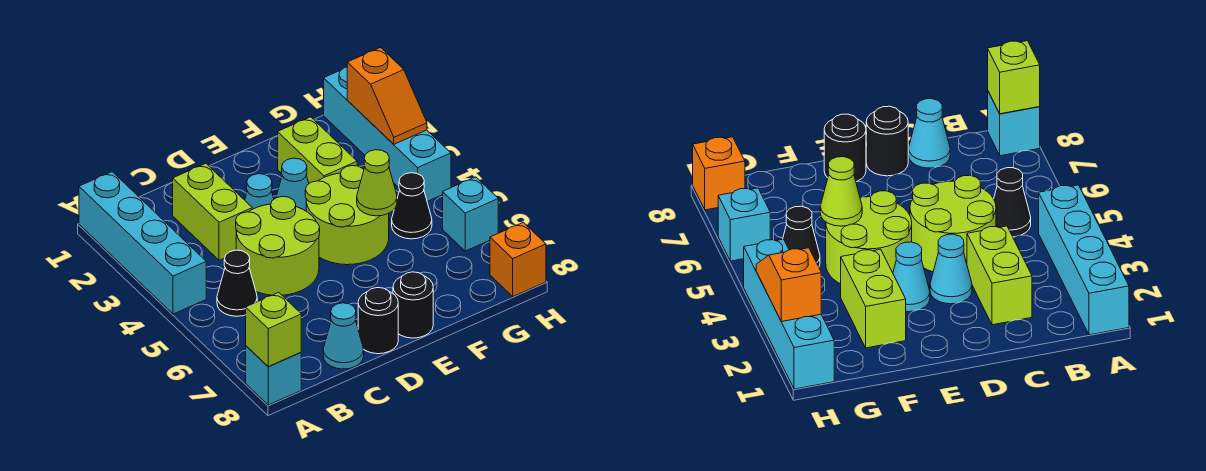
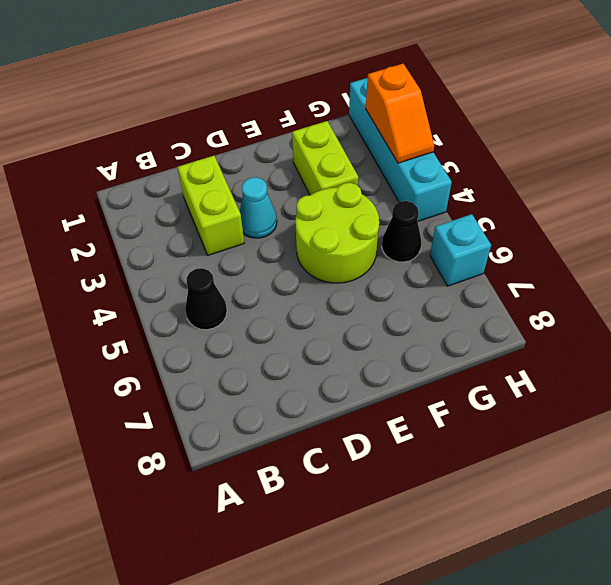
none -> cyan brick A1:A4 level 1
none -> cyan brick A8 level 1
none -> lime round brick C4:D5 level 1

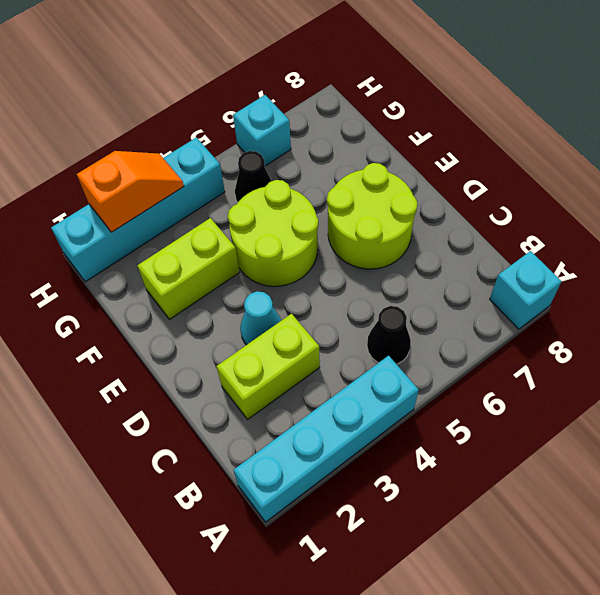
lime round brick D6:E7 level 1 -> lime round brick C4:D5 level 1
none -> cyan cone C8 level 1
none -> black round brick D8 level 1
none -> cyan cone E3 level 1

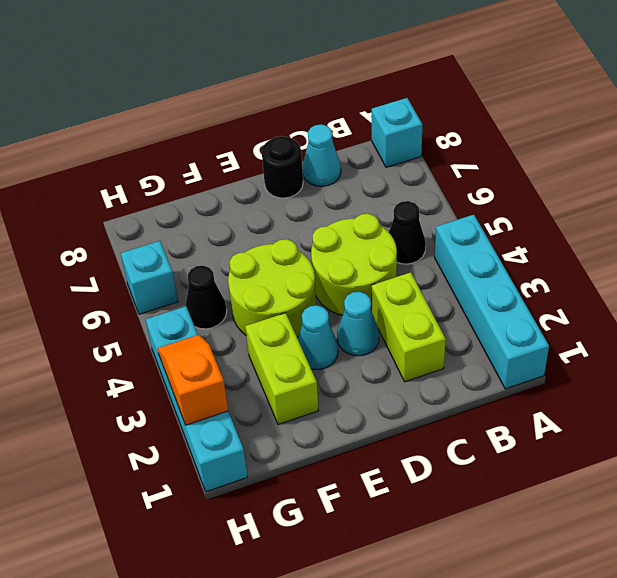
none -> black round brick E8 level 1
none -> orange brick H8 level 1
none -> lime brick A8 level 2

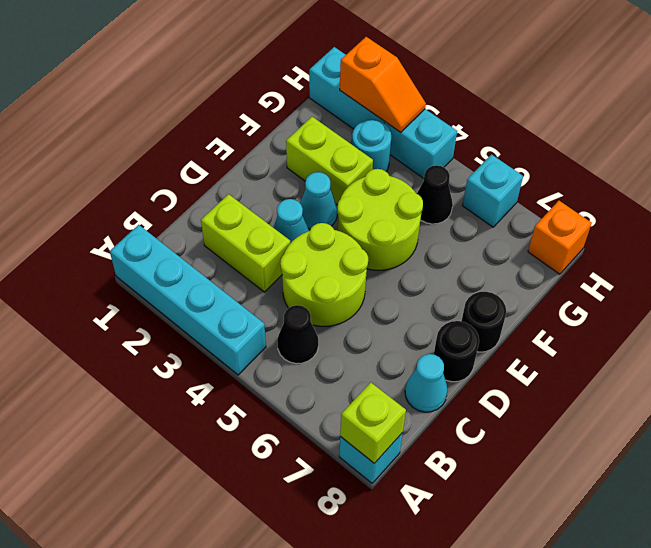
cyan round brick G3 level 1 -> none
none -> lime cone F5 level 2

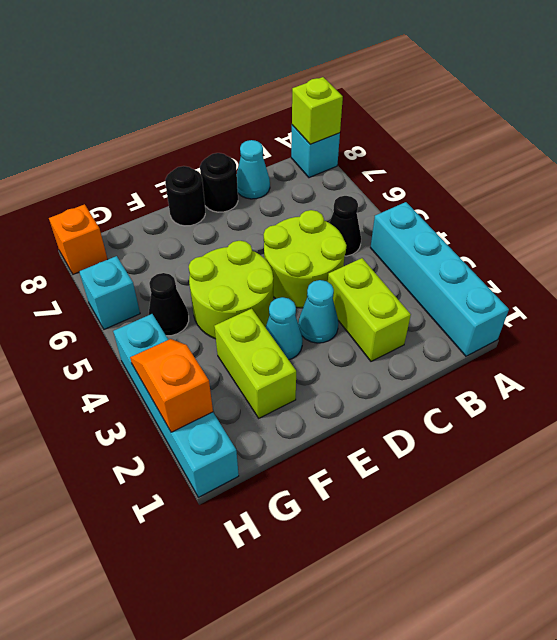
none -> lime cone F5 level 2

